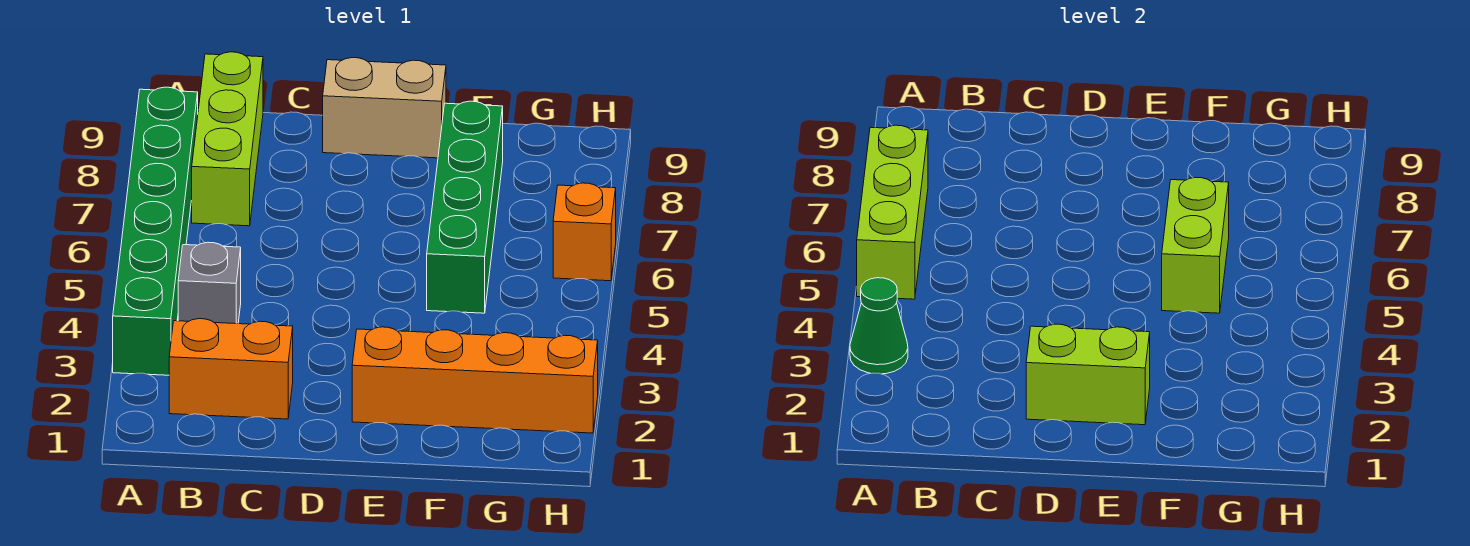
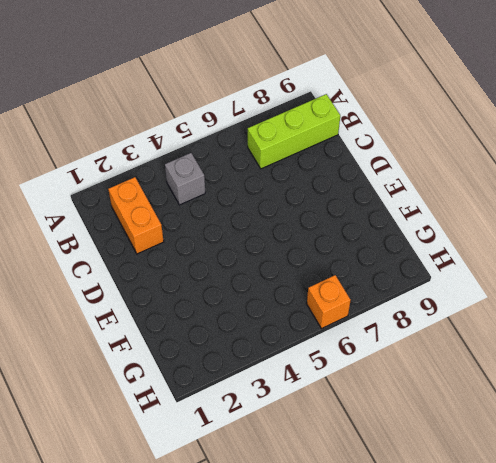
none -> green brick A3:A8 level 1
none -> tan brick D9:E9 level 1
none -> orange brick E2:H2 level 1

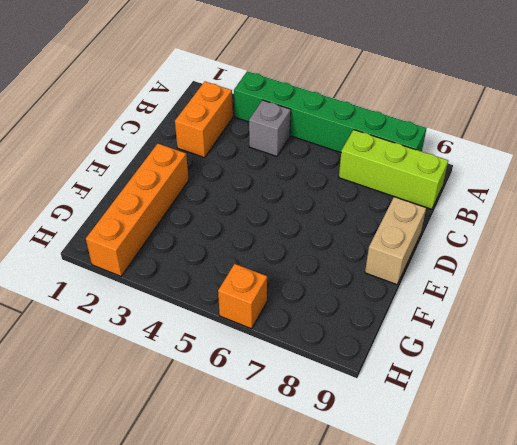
none -> green brick F5:F8 level 1
none -> green cone A3 level 2
none -> lime brick A5:A7 level 2

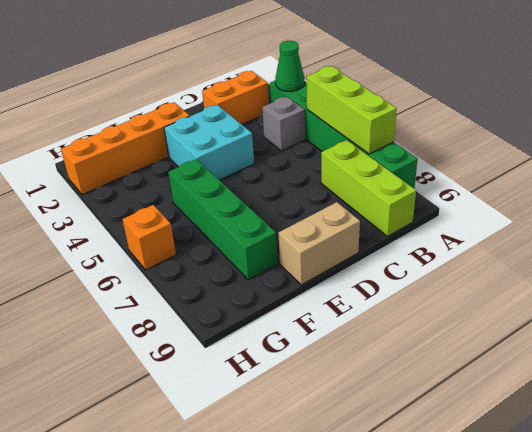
cyan brick D3:E4 level 1 -> none
none -> lime brick D2:E2 level 2
none -> lime brick F5:F6 level 2

